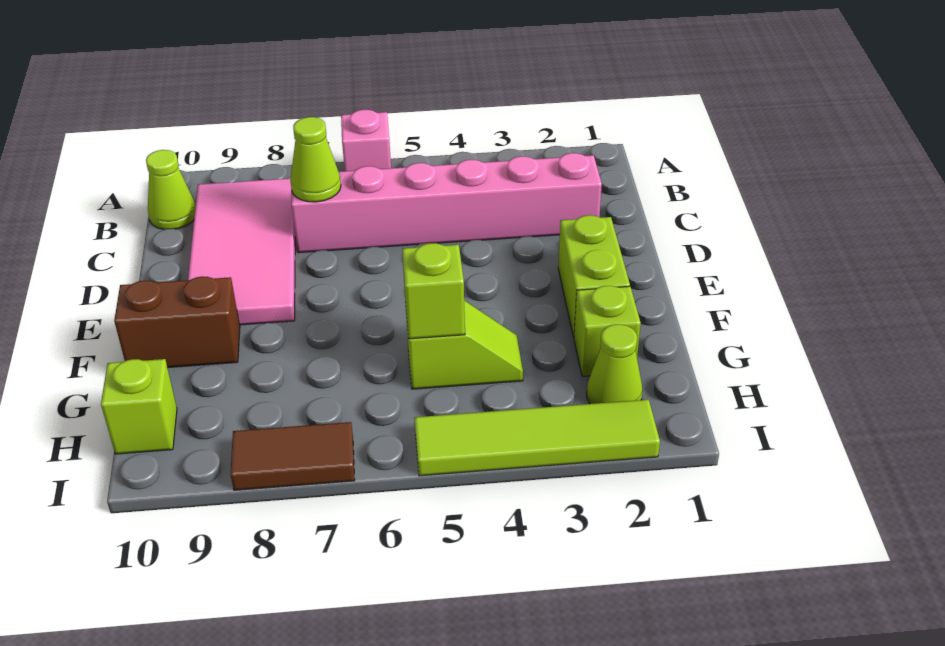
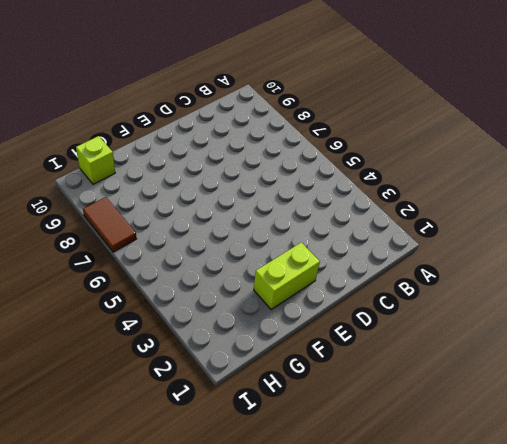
none -> pink brick A6 level 1
none -> pink tile B8:E9 level 1
none -> lime cone B10 level 1

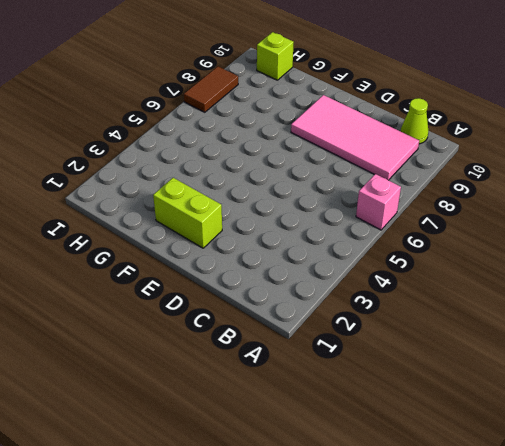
none -> pink brick C2:C7 level 1
none -> brown brick F9:F10 level 1
none -> lime brick G2 level 1

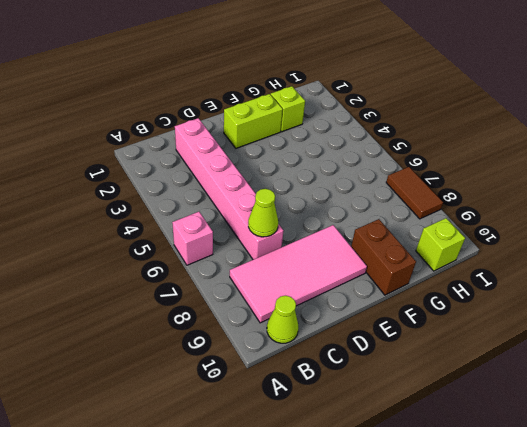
none -> lime slope G4:G5 level 1 top 5
none -> lime cone H2 level 1
none -> lime tile I2:I5 level 1

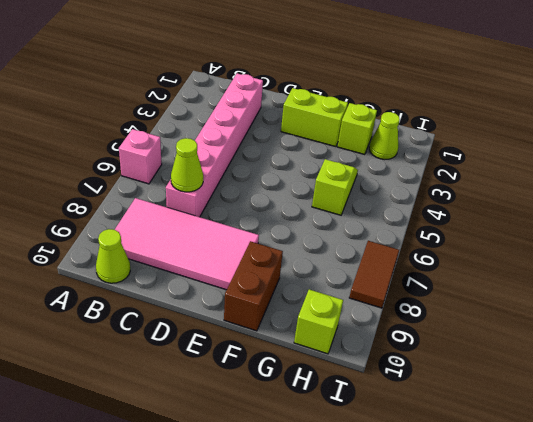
none -> lime tile I2:I5 level 1
none -> lime brick G5 level 2

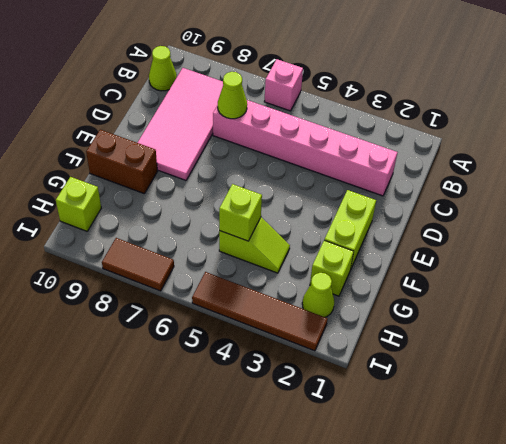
brown tile I2:I5 level 1 -> lime tile I2:I5 level 1

